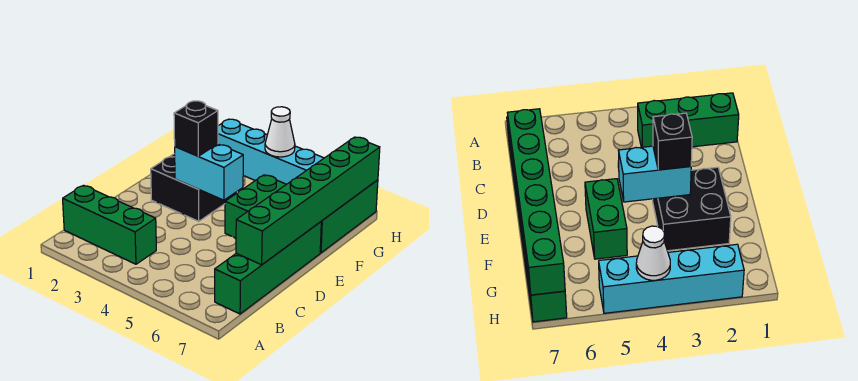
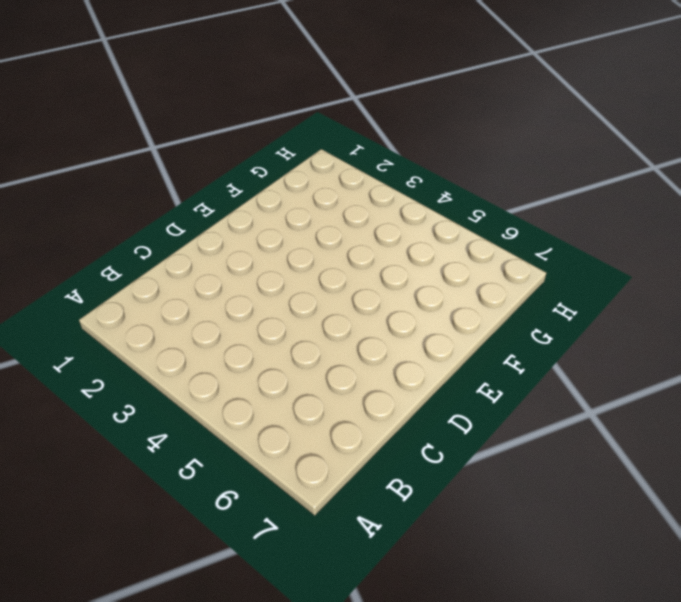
none -> green brick B1:B3 level 1
none -> green brick B7:E7 level 1

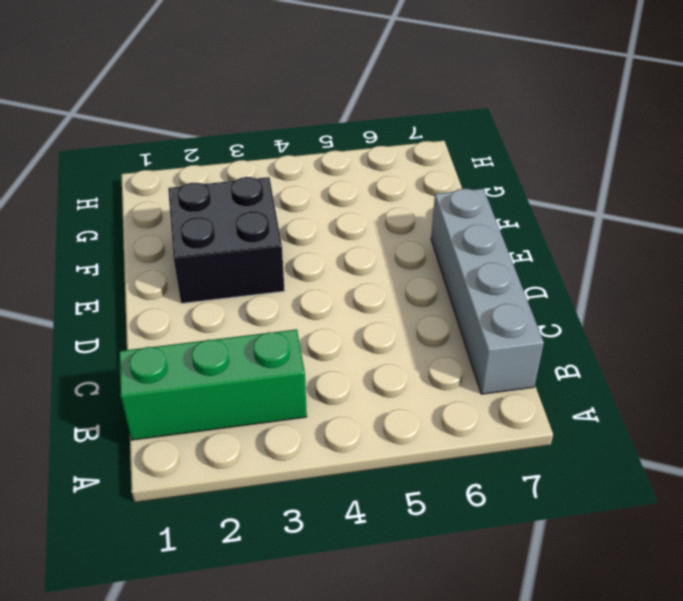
grey brick B7:E7 level 1 -> green brick B7:E7 level 1
none -> green brick E5:F5 level 1
none -> green brick F7:H7 level 1

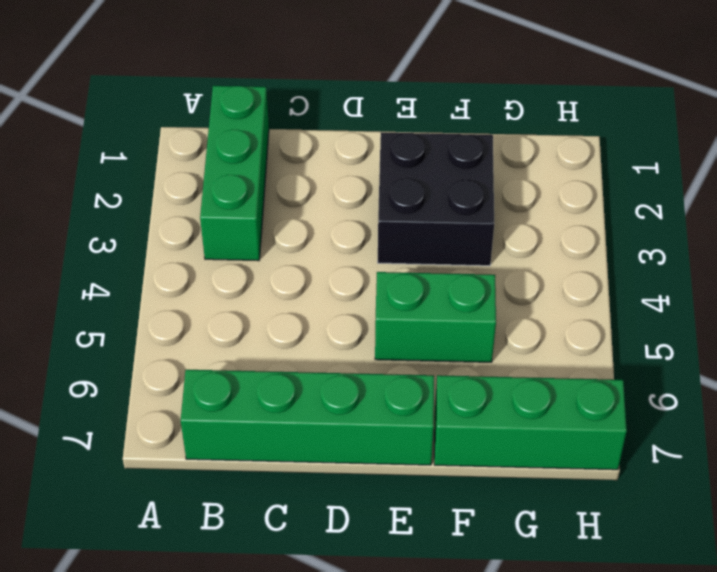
none -> cyan brick H2:H5 level 1
none -> green brick C7:H7 level 2

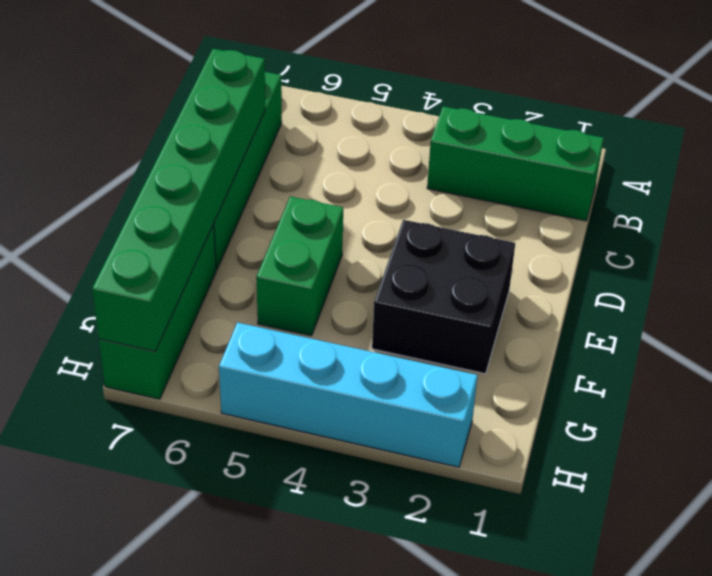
none -> cyan brick E3:E4 level 2
none -> white cone H4 level 2

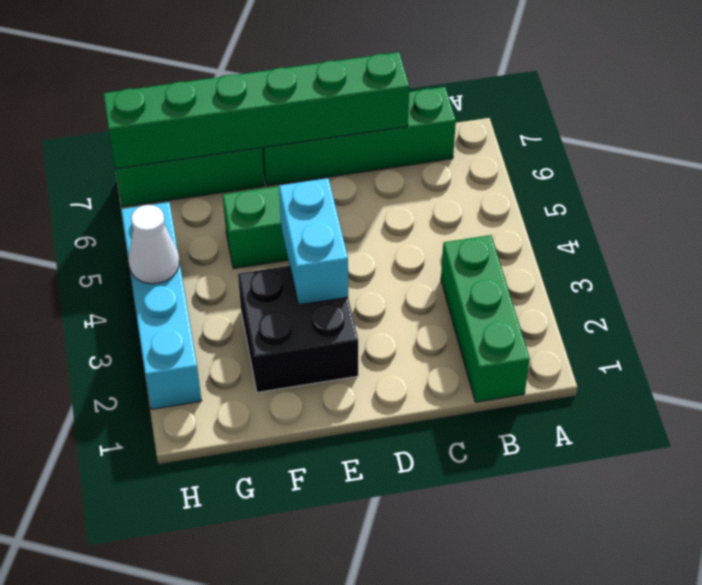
none -> black brick E3 level 3

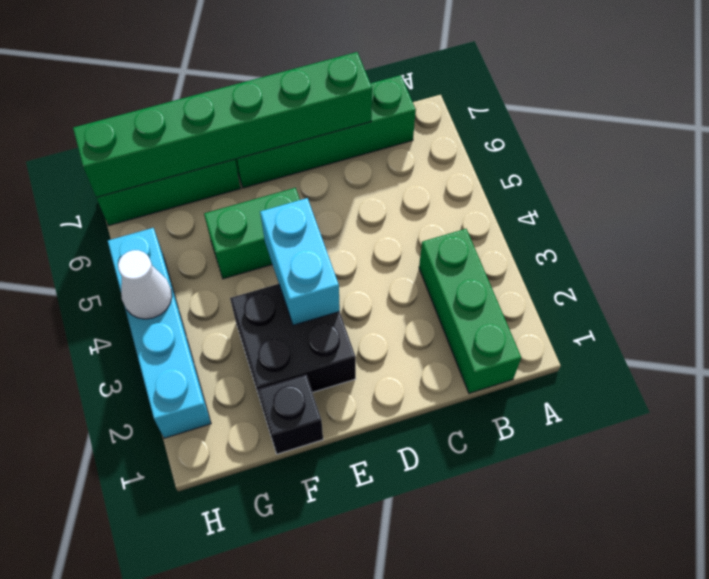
black brick F1 level 1 -> black brick E3 level 3

